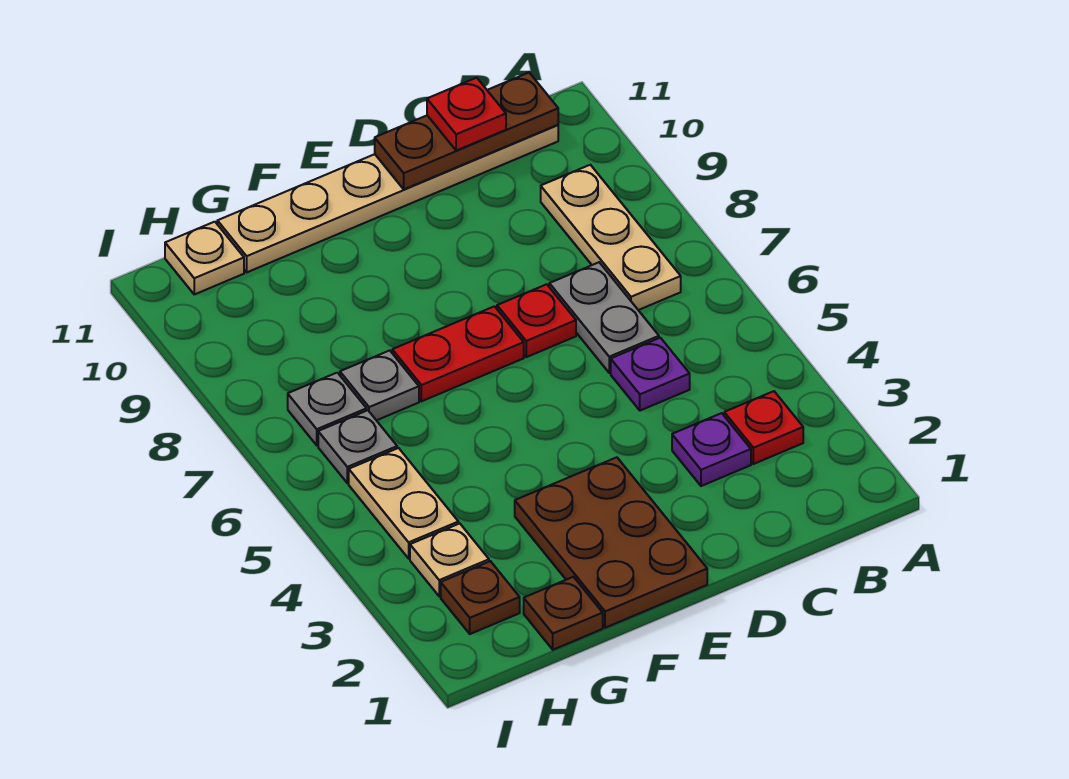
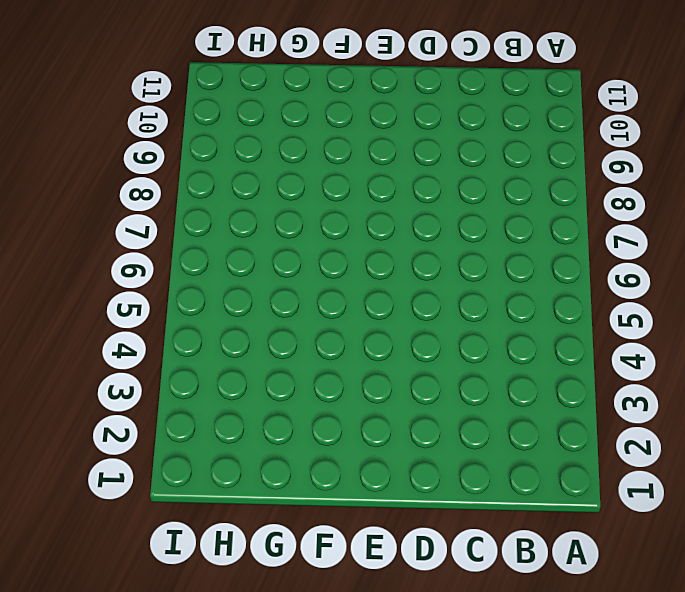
none -> red plate B3 level 1
none -> tan plate B7:B9 level 1
none -> tan plate B11:G11 level 1

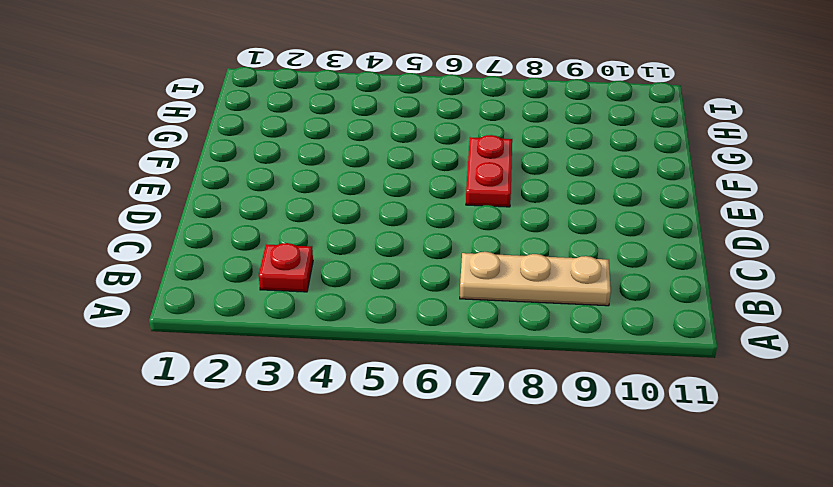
none -> tan plate B11:G11 level 1
none -> purple plate C3 level 1
none -> purple plate C5 level 1

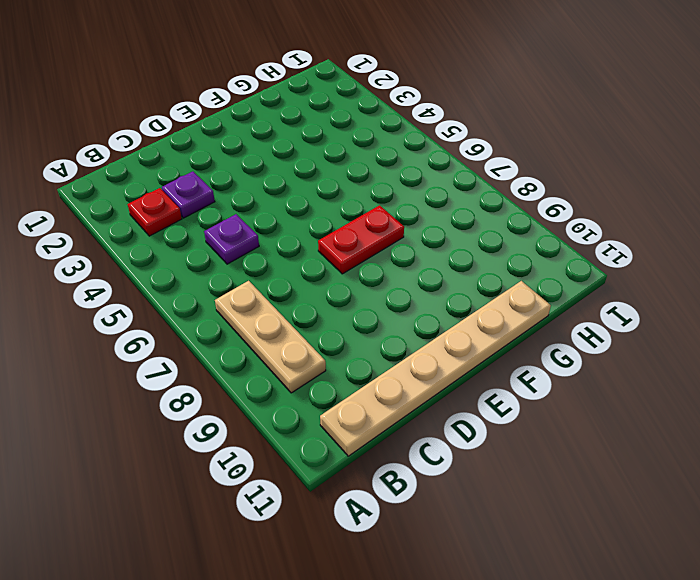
none -> grey plate C6:C7 level 1
none -> red plate D7 level 1
none -> brown plate E1:F3 level 1

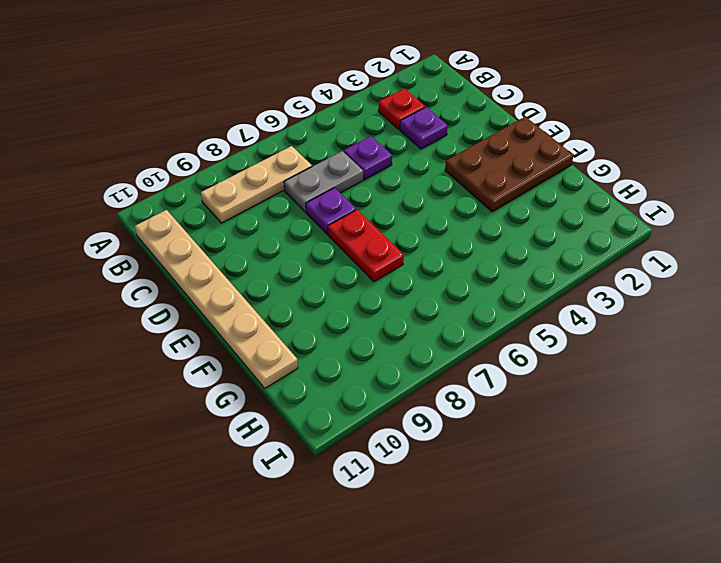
purple plate D7 level 1 -> red plate D7 level 1
none -> brown plate G1 level 1
none -> grey plate G7 level 1
none -> brown plate H2 level 1

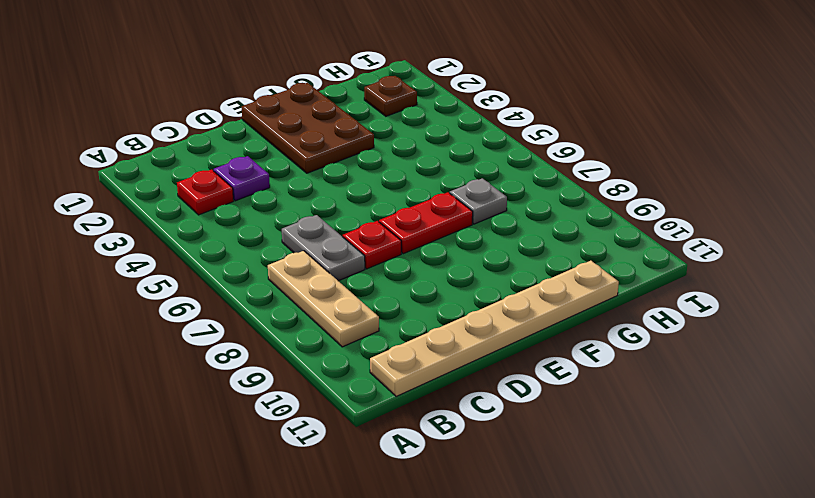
none -> purple plate C5 level 1
none -> brown plate G1 level 1
none -> tan plate H3 level 1

